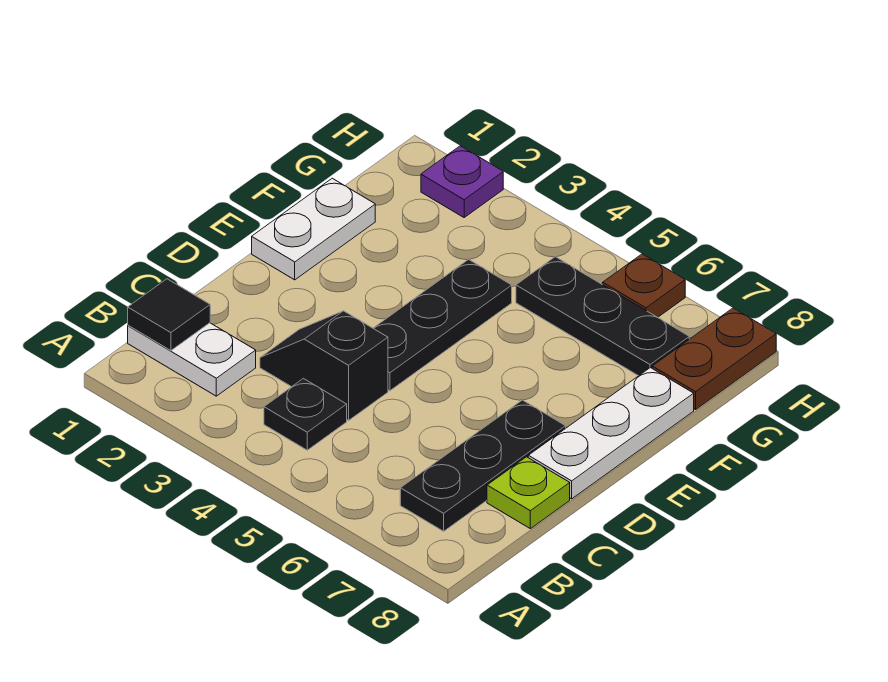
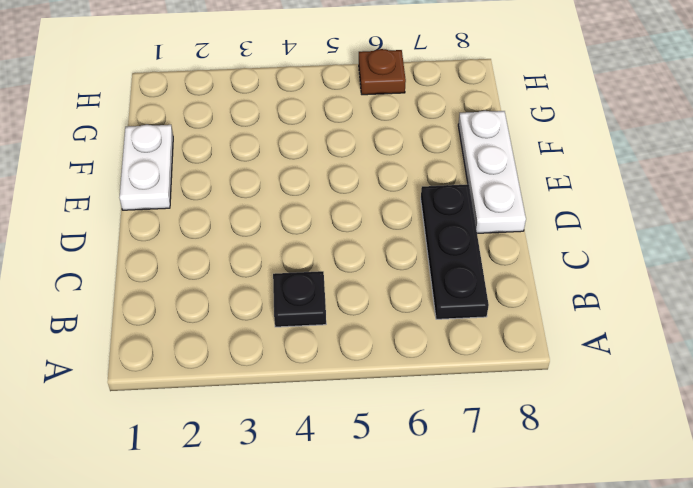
none -> white plate B1:B2 level 1
none -> black slope C3:C4 level 1 top 4
none -> lime plate C8 level 1

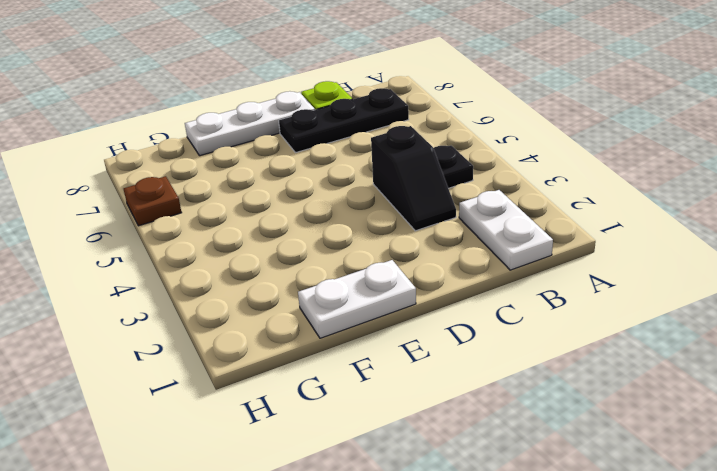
none -> black plate D4:F4 level 1
none -> black plate G5:G7 level 1
none -> brown plate G8:H8 level 1

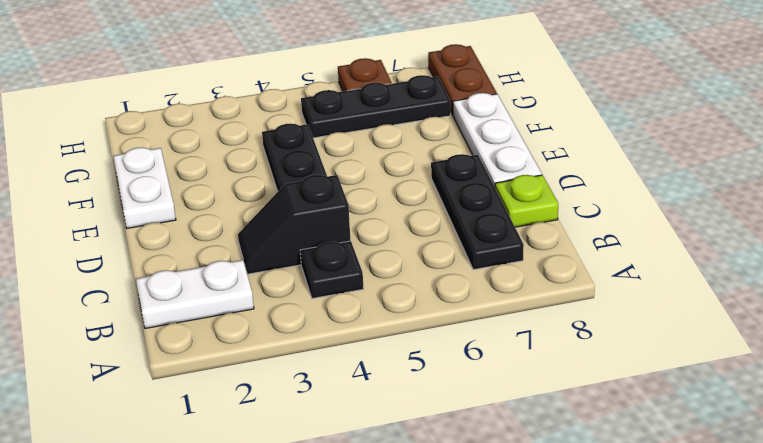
none -> purple plate H2 level 1
none -> black tile B1 level 2

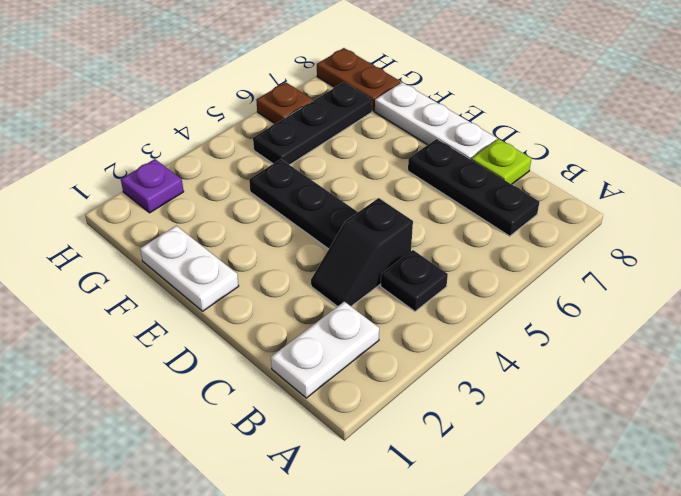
none -> black tile B1 level 2

